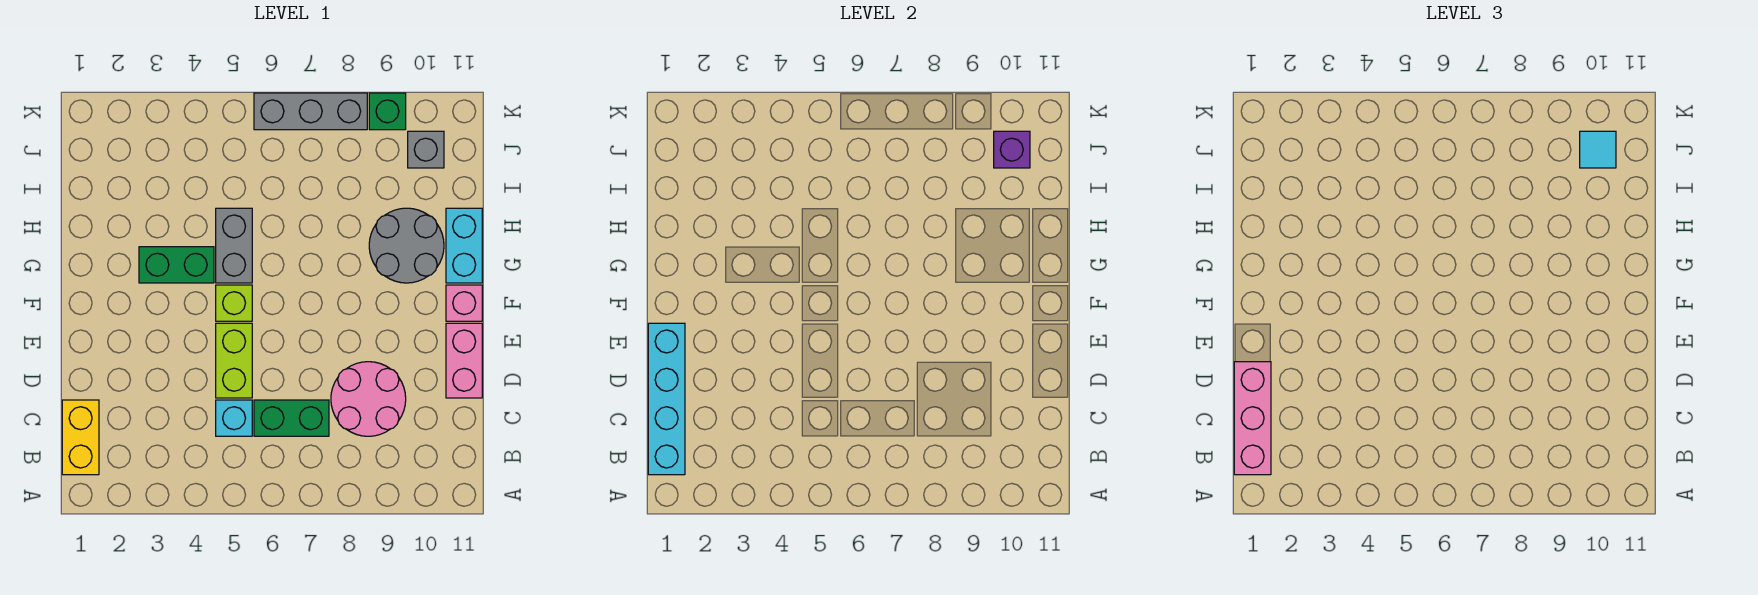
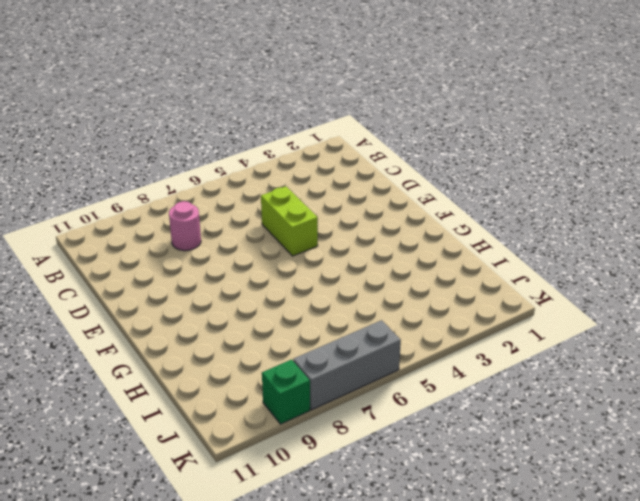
pink round brick C8 level 1 -> pink round brick C8:D9 level 1
none -> yellow brick B1:C1 level 1
none -> cyan brick C5 level 1
none -> green brick C6:C7 level 1

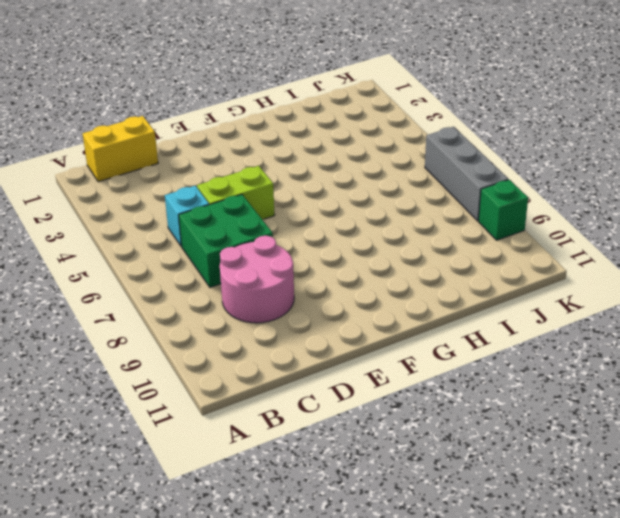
green brick C6:D7 level 1 -> green brick C6:C7 level 1
none -> pink brick D11:E11 level 1
none -> lime brick F5 level 1
none -> pink brick F11 level 1

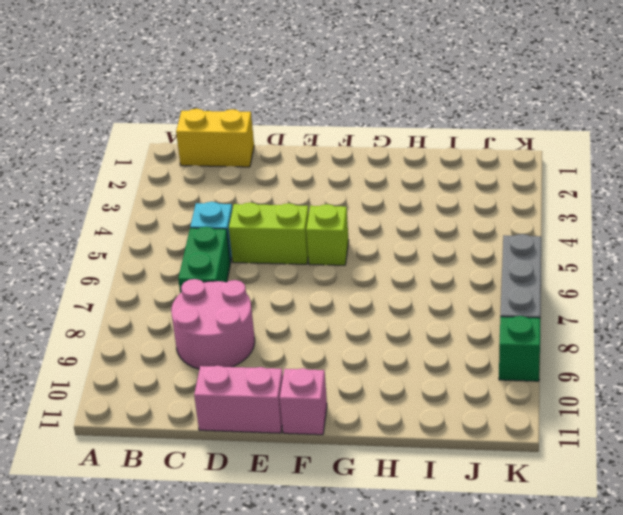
none -> green brick G3:G4 level 1
none -> grey brick G5:H5 level 1
none -> grey round brick G9:H10 level 1

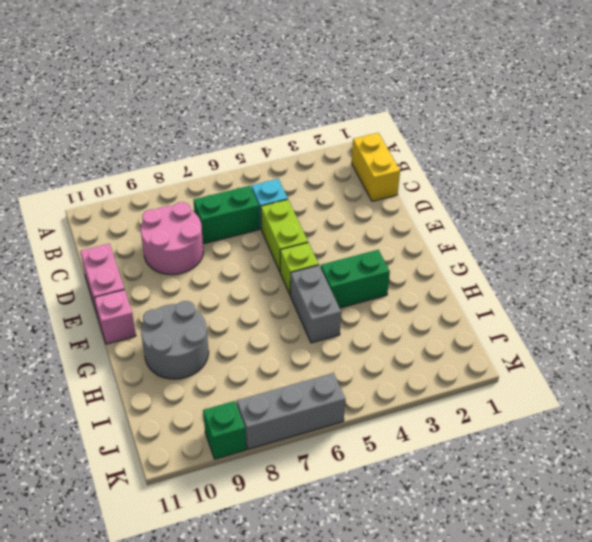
none -> cyan brick G11:H11 level 1
none -> grey brick J10 level 1
none -> cyan brick B1:E1 level 2

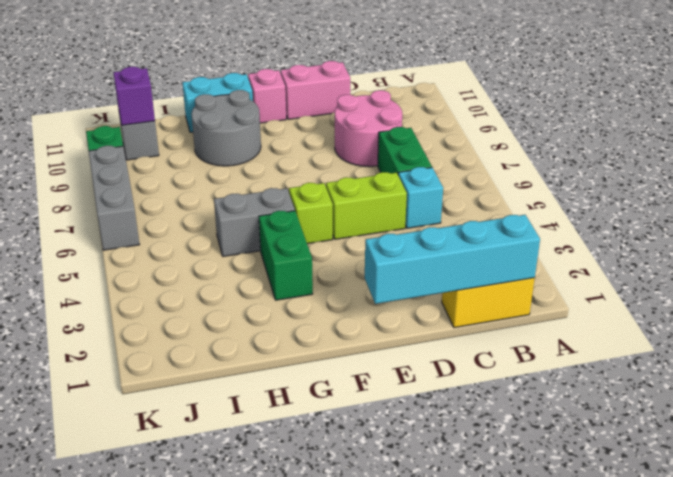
none -> pink brick B1:D1 level 3
none -> cyan tile J10 level 3

